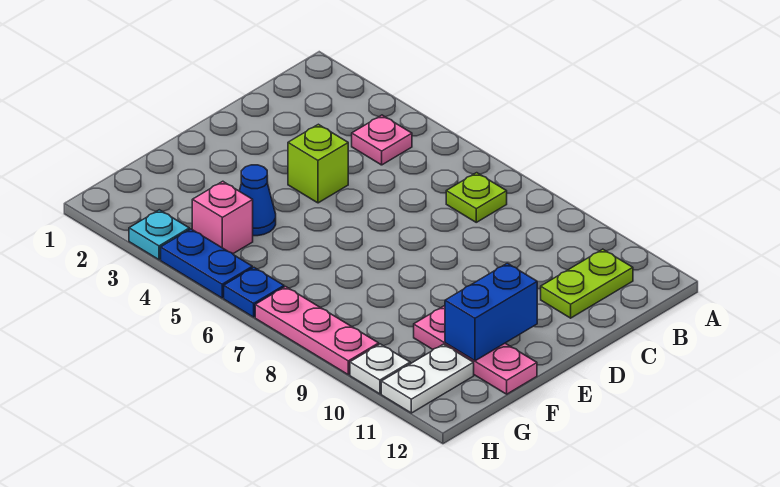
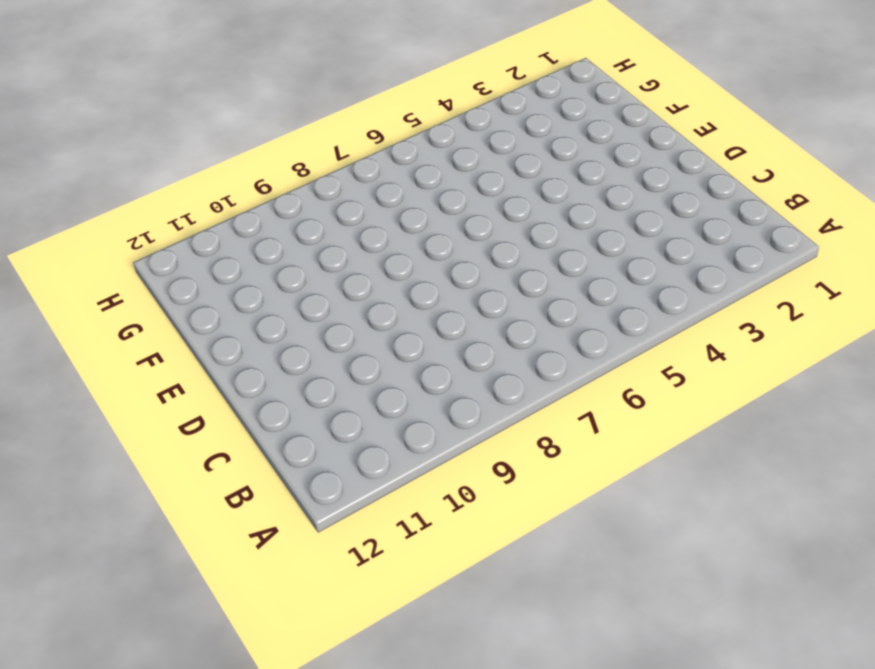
none -> pink plate B4 level 1
none -> lime plate B7 level 1
none -> lime plate B11:C11 level 1

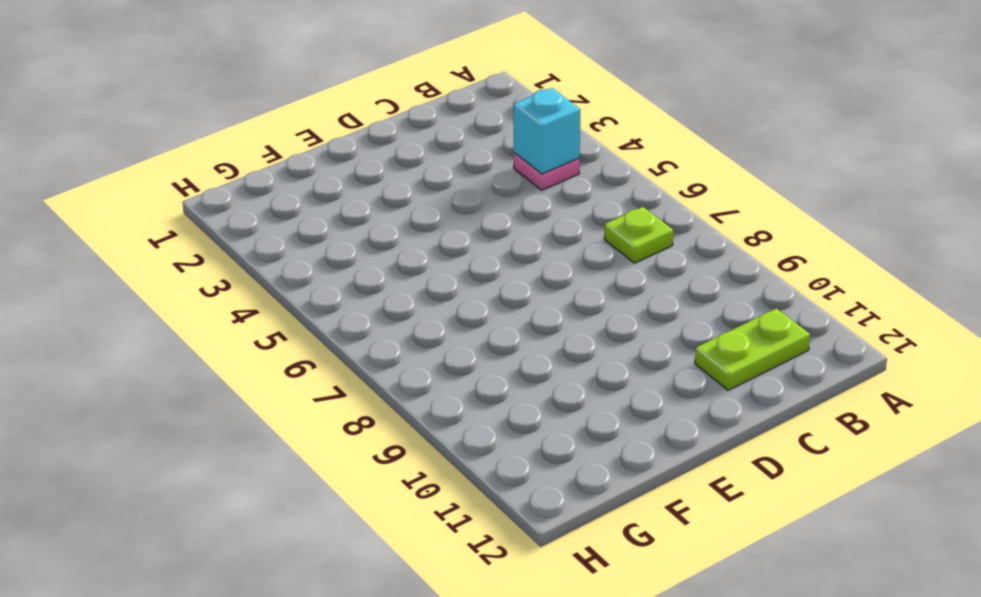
cyan brick B4 level 2 -> none
none -> lime brick D4 level 1
none -> blue cone F4 level 1
none -> pink plate F10:F12 level 1

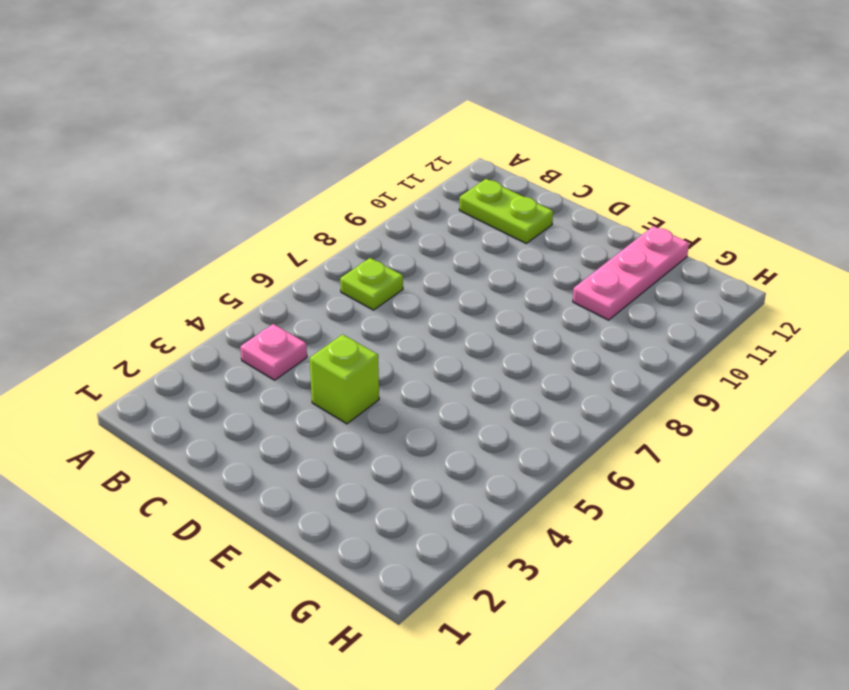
none -> blue cone F4 level 1
none -> pink brick G4 level 1
none -> white plate G11:H11 level 1

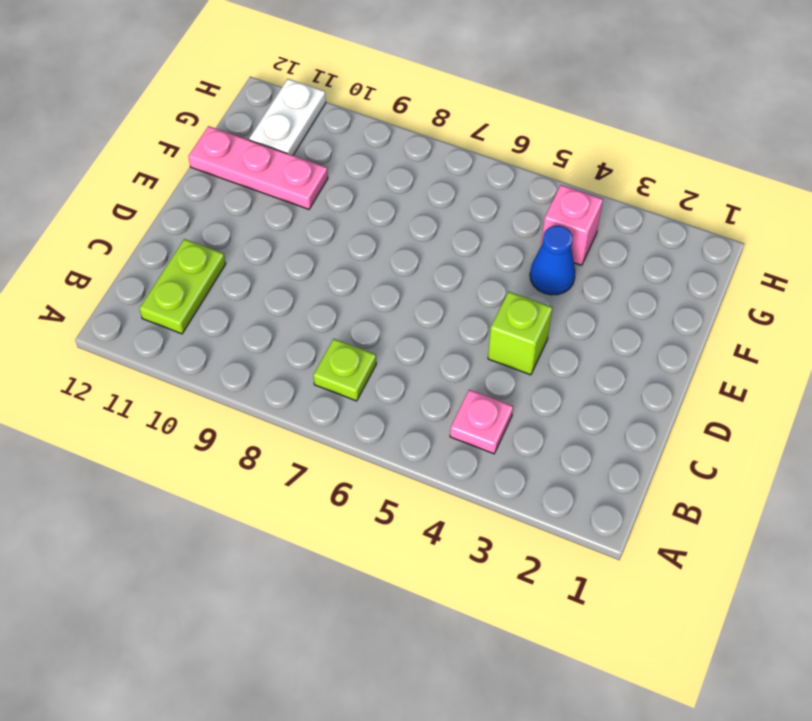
none -> cyan plate H3 level 1
none -> blue plate H4:H5 level 1
none -> blue plate H6 level 1

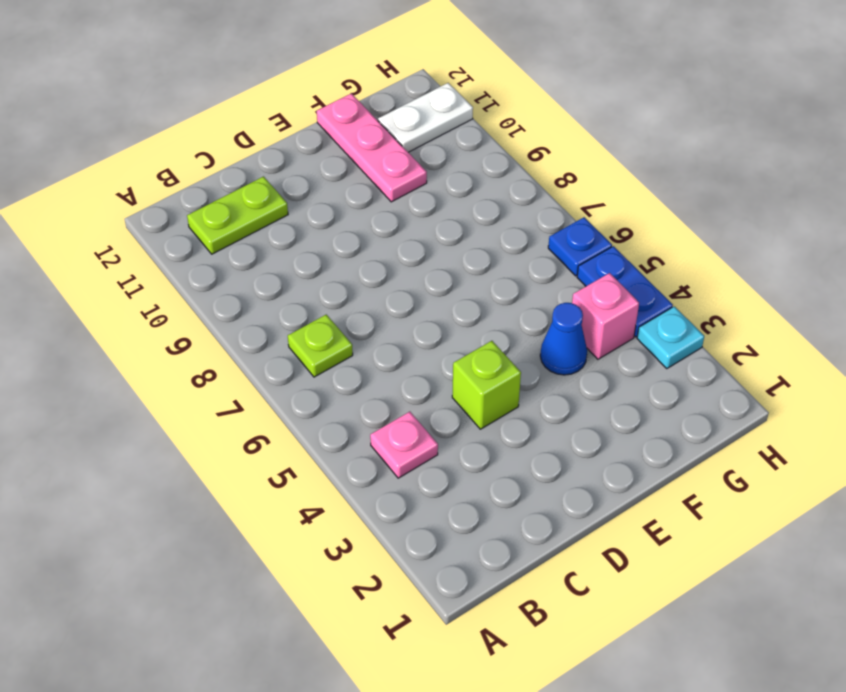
none -> pink plate H7:H9 level 1
none -> white plate H10 level 1
none -> blue brick E11:F11 level 2

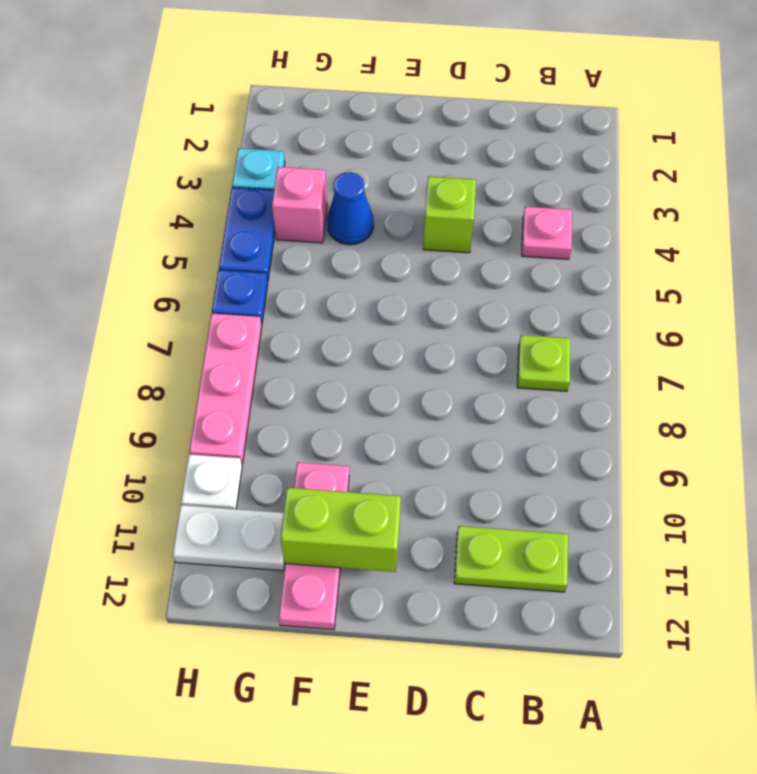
lime brick E11:F11 level 2 -> blue brick E11:F11 level 2

